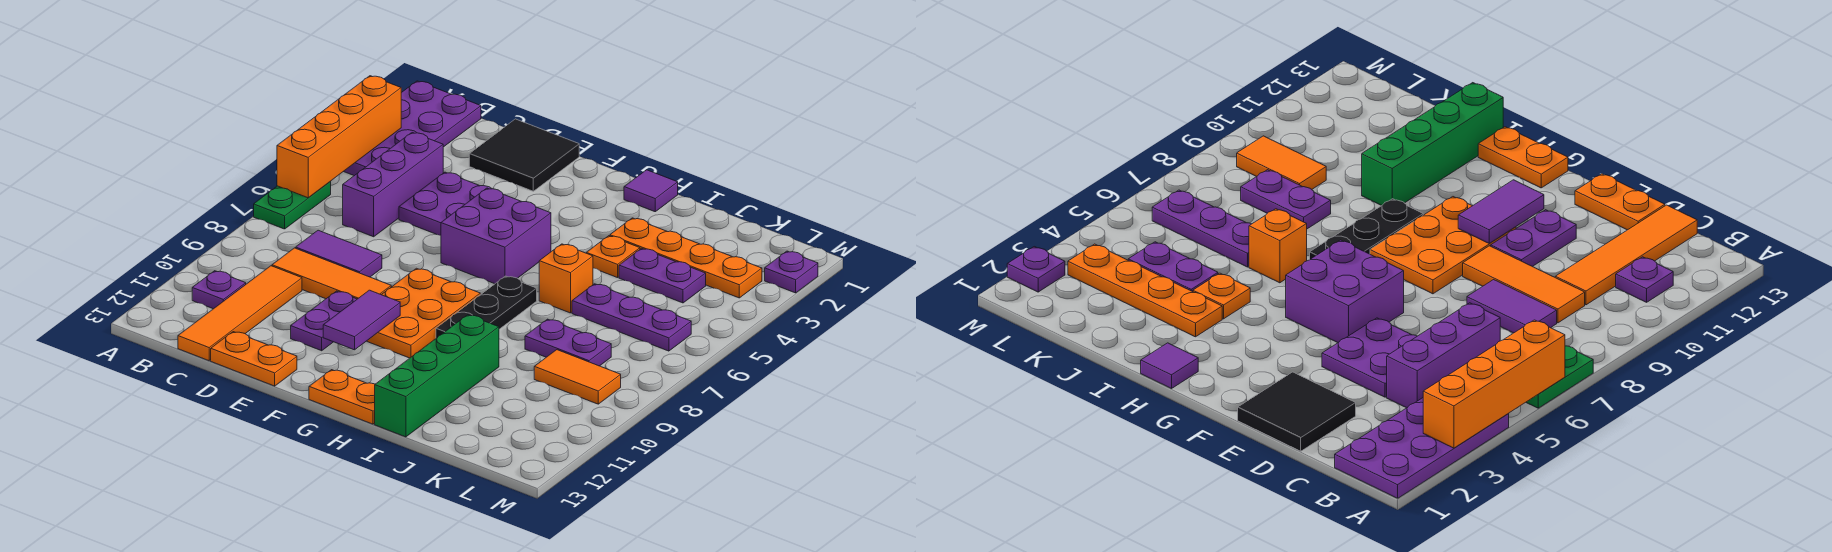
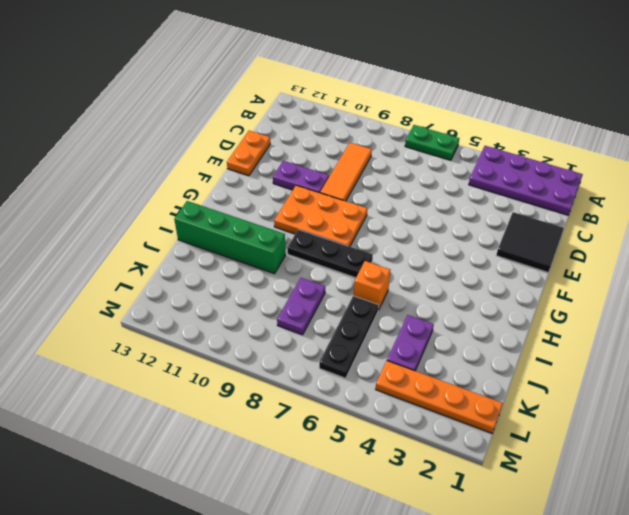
black plate J6:L6 level 1 -> purple plate J6:L6 level 1
orange plate L1:L4 level 1 -> orange plate I3:L3 level 1
none -> purple plate B11 level 1
none -> purple brick C4:C6 level 1
none -> purple tile C8:D8 level 1

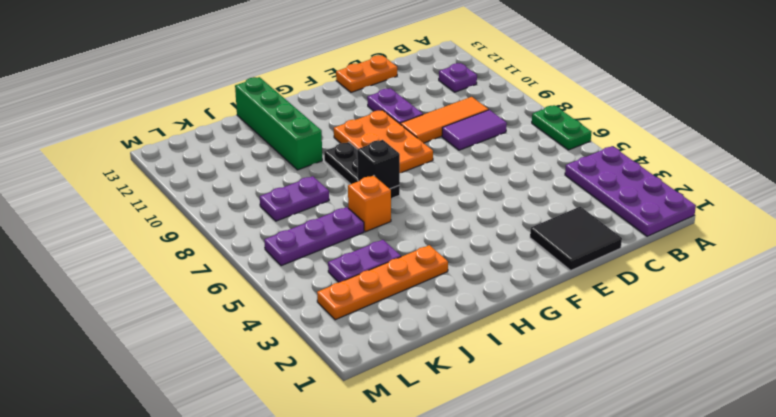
black brick H7 level 2 -> none
none -> purple brick C4:C6 level 1
none -> orange tile C10:C13 level 1
none -> purple plate D4:E5 level 1

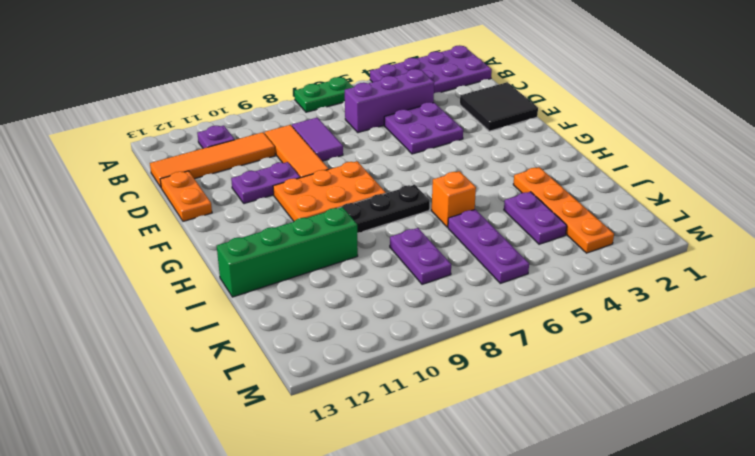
none -> purple brick F5:G6 level 1
none -> orange plate G13:H13 level 1
none -> purple tile H1 level 1

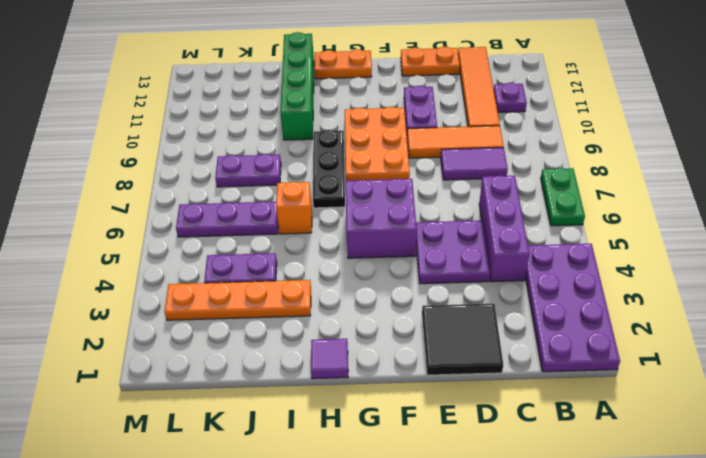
none -> orange plate I4 level 1
none -> orange tile K9:L9 level 1
none -> purple plate M2 level 1

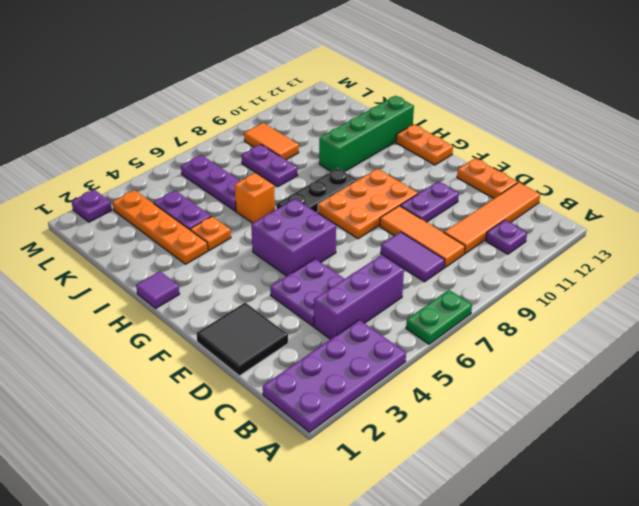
none -> orange brick A3:A6 level 2
none -> purple tile F10:F11 level 2

